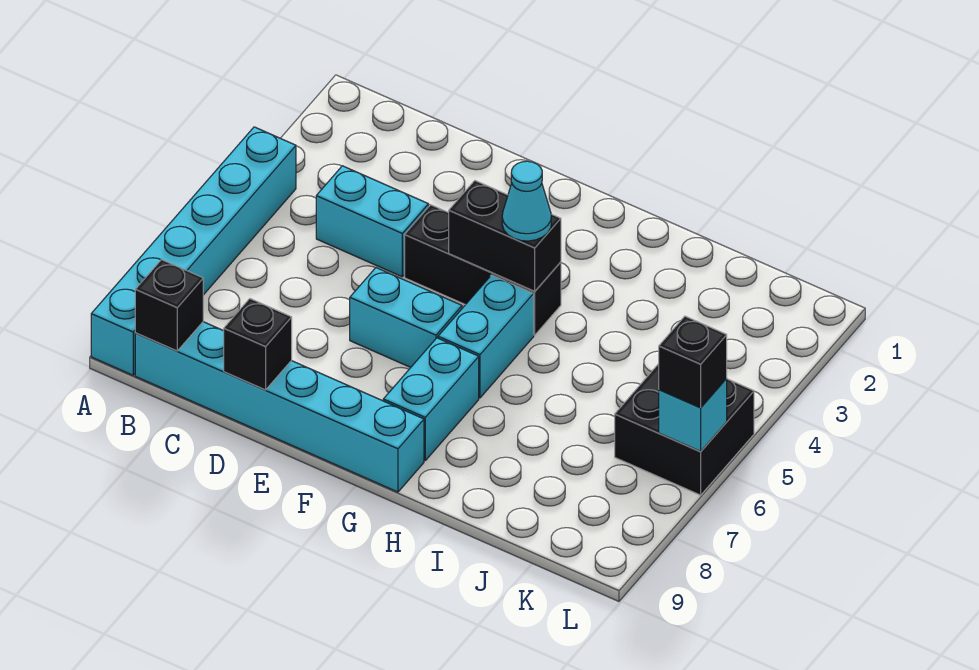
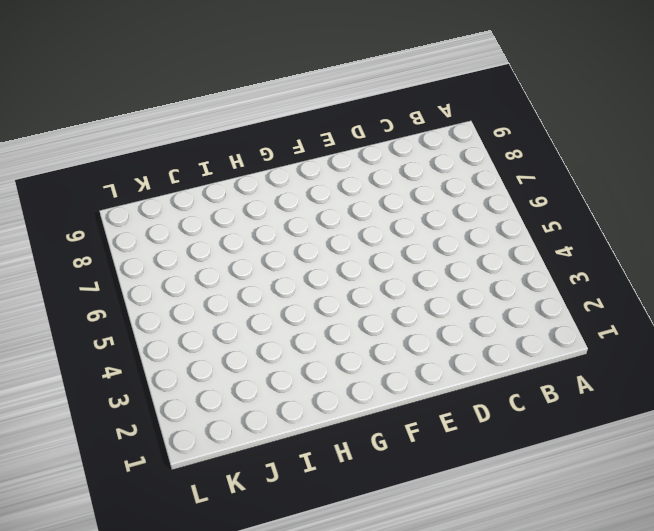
none -> cyan brick A4:A9 level 1
none -> cyan brick B9:G9 level 1
none -> cyan brick C4:D4 level 1

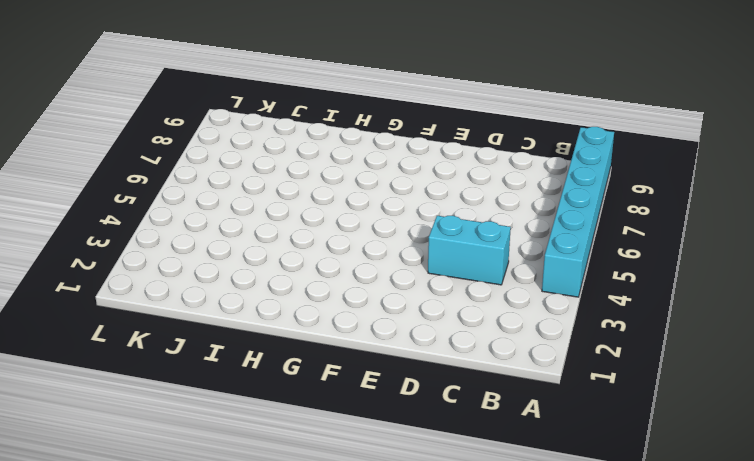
none -> cyan brick B9:G9 level 1
none -> black brick E4:G4 level 1
none -> cyan brick E6:F6 level 1

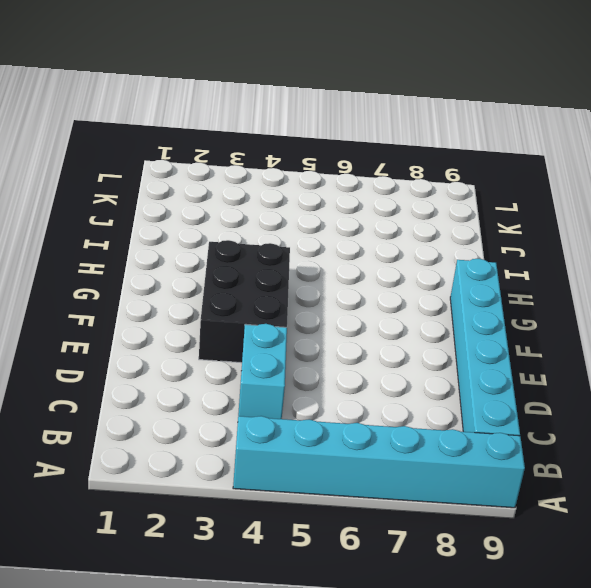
black brick E3:G4 level 1 -> black brick E4:G4 level 1
none -> cyan brick E6:F6 level 1
none -> cyan brick G5:G6 level 1
none -> cyan brick G7:G8 level 1

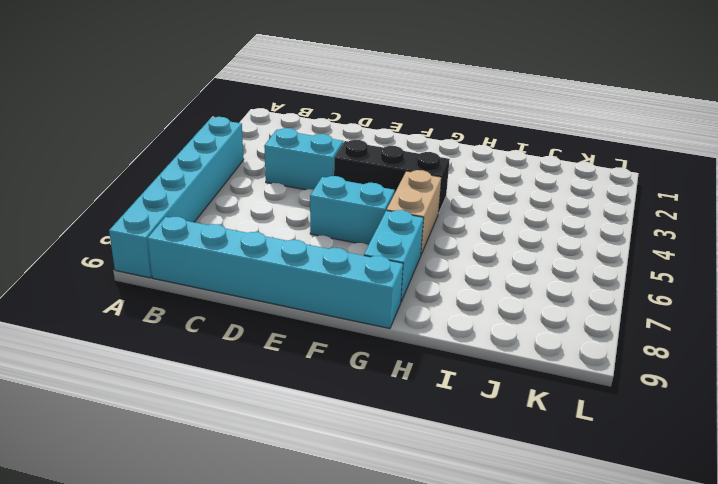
tan brick G5:G6 level 1 -> cyan brick G5:G6 level 1
none -> black brick K5:L6 level 1
none -> black brick B9 level 2
none -> black brick D9 level 2

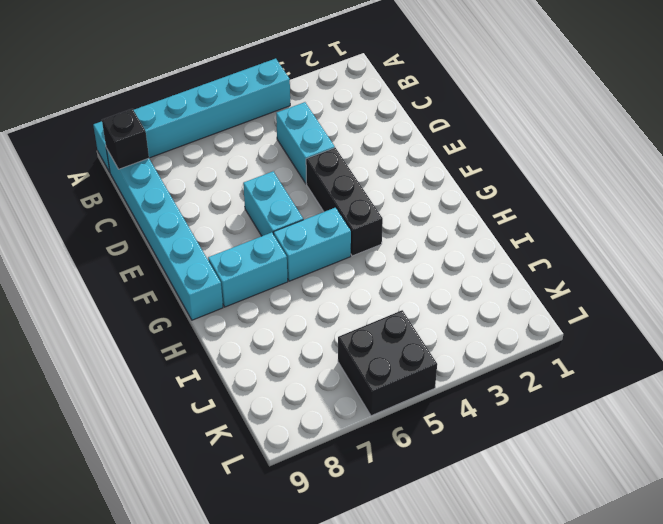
none -> black brick D9 level 2
none -> black brick F4:G4 level 2
none -> cyan brick L6 level 2

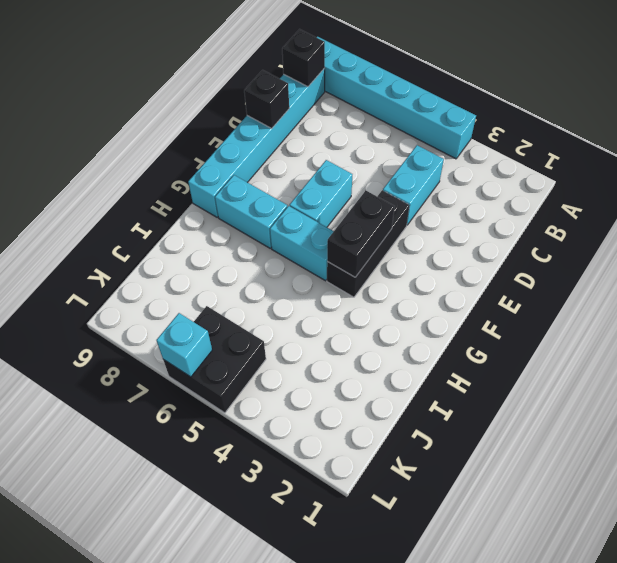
none -> cyan cone G4 level 3
none -> black brick L6 level 3

